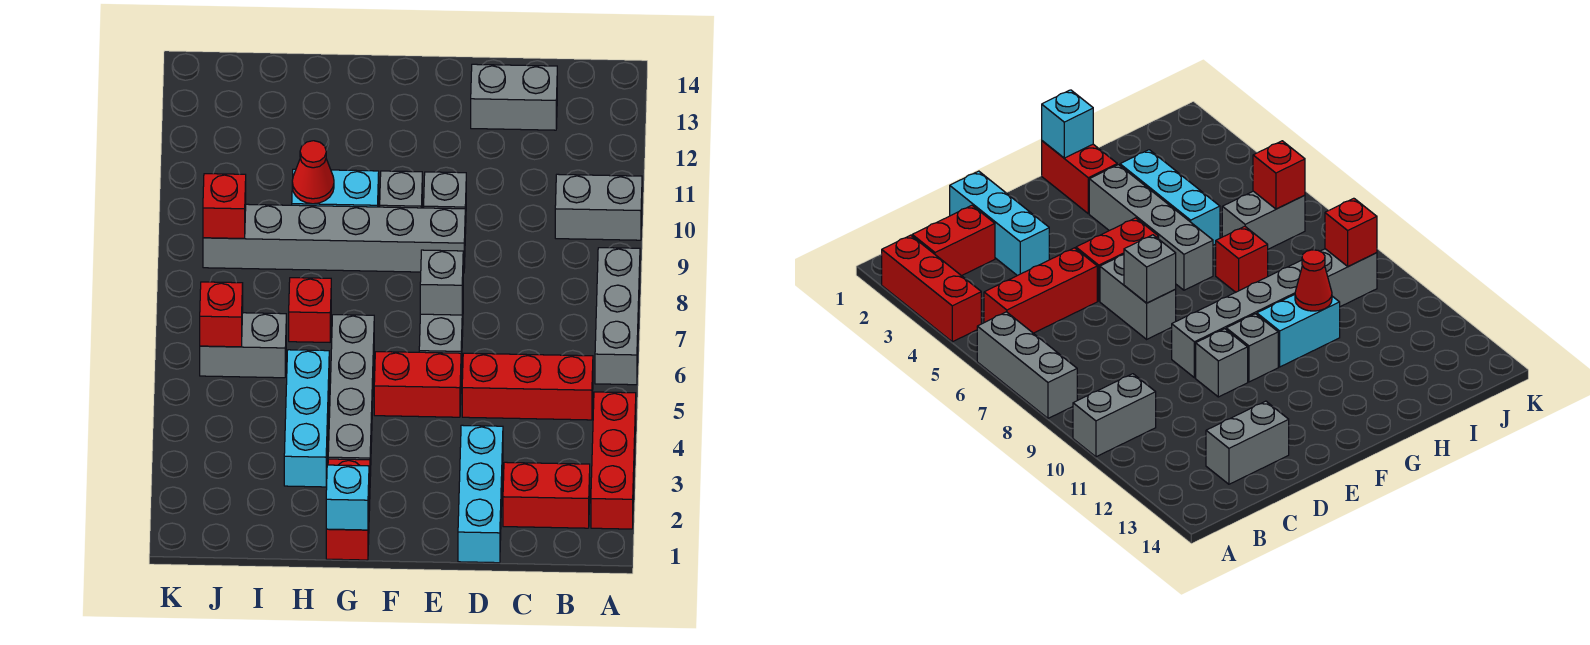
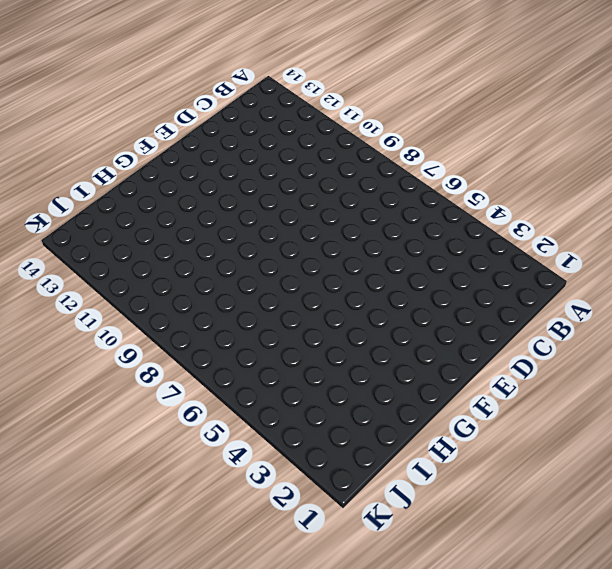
none -> red brick A2:A4 level 1
none -> grey brick A6:A8 level 1
none -> grey brick A10:B10 level 1

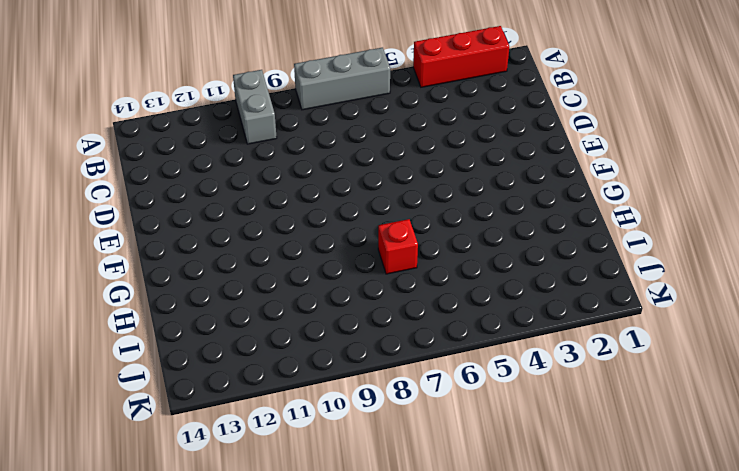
none -> red brick B2:C2 level 1
none -> red brick B5:D5 level 1
none -> grey brick C13:D13 level 1

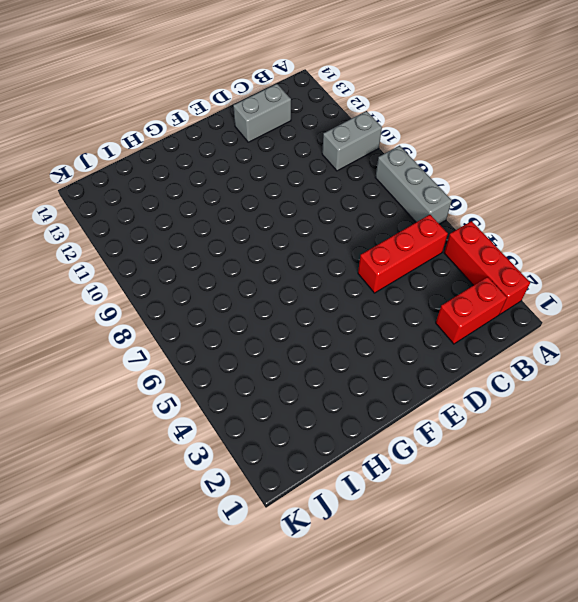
none -> cyan brick D1:D3 level 1
none -> red brick E5:F5 level 1
none -> grey brick E6:E7 level 1

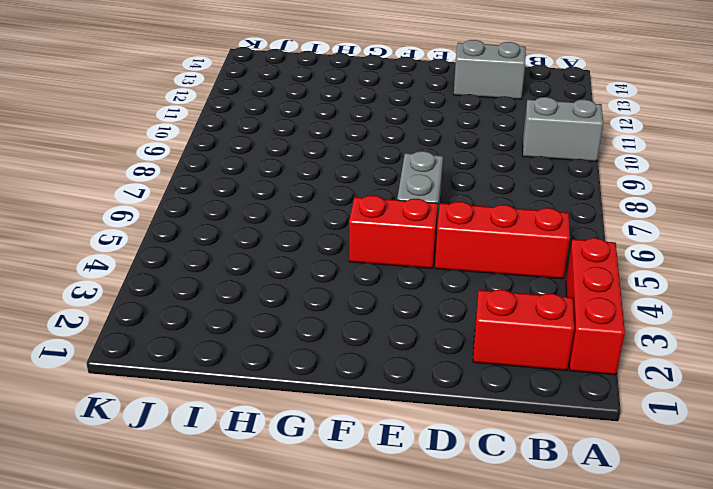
none -> grey brick A6:A8 level 1
none -> cyan brick D1:D3 level 1
none -> grey brick E9:J9 level 1

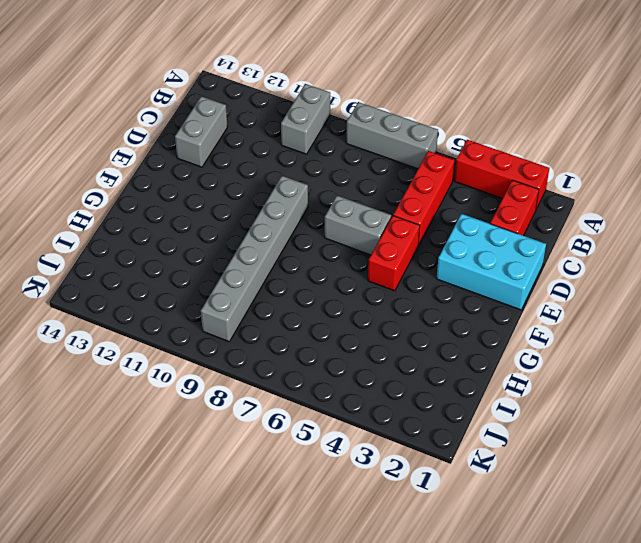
cyan brick D1:E3 level 1 -> cyan brick D1:D3 level 1
none -> grey brick E10 level 1
none -> grey brick F10 level 1
none -> red brick G1:G2 level 1

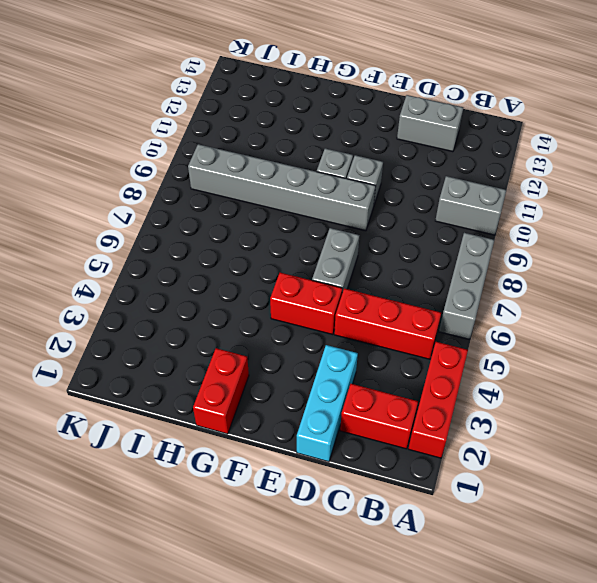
none -> grey brick G3:G6 level 1
none -> cyan brick G10:H10 level 1
none -> cyan brick H3:H5 level 1

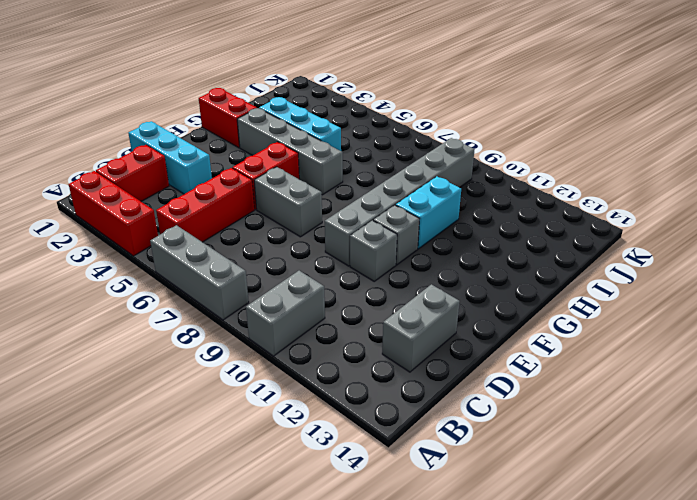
none -> red brick H7 level 1
none -> grey brick I6:J6 level 1
none -> grey brick E7 level 2

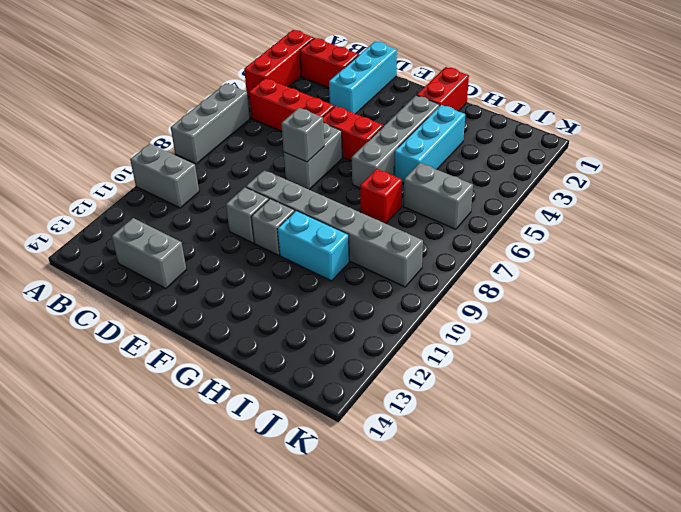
none -> cyan brick G1 level 2
none -> red cone H10 level 2
none -> red brick J6 level 2

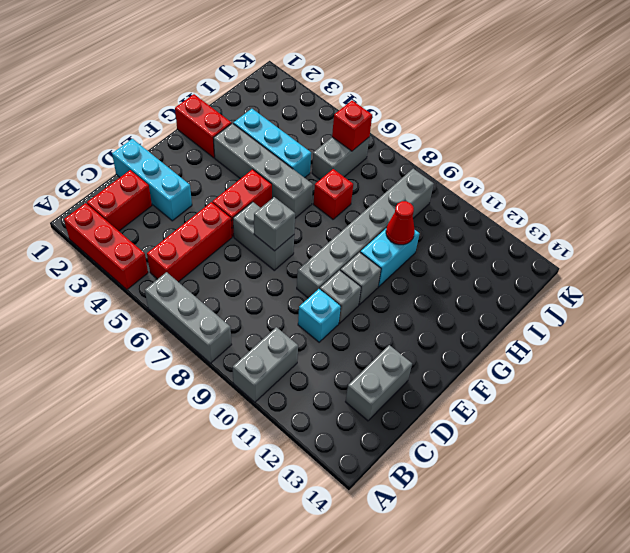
cyan brick D10 level 1 -> cyan brick G1 level 2
none -> red brick J9 level 2

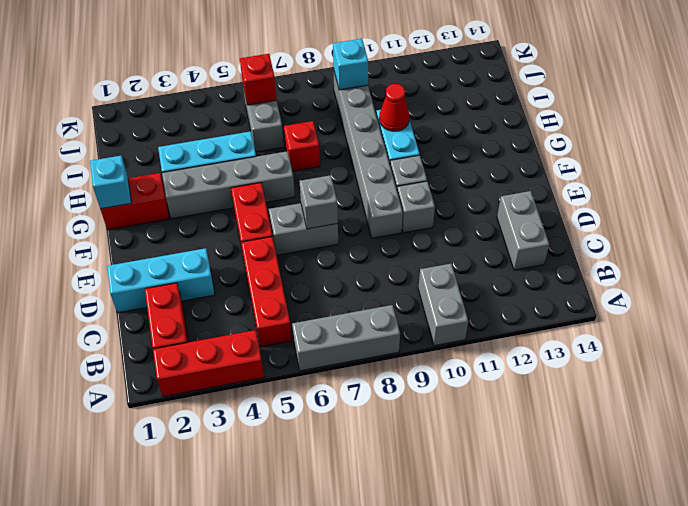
cyan brick J9 level 2 -> red brick J9 level 2

